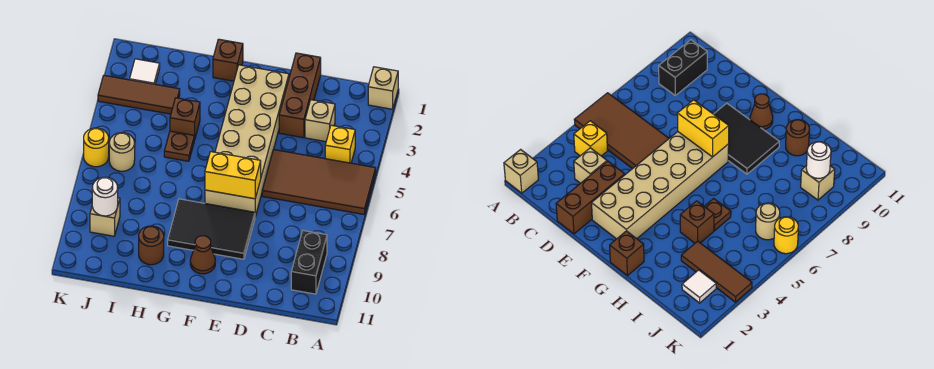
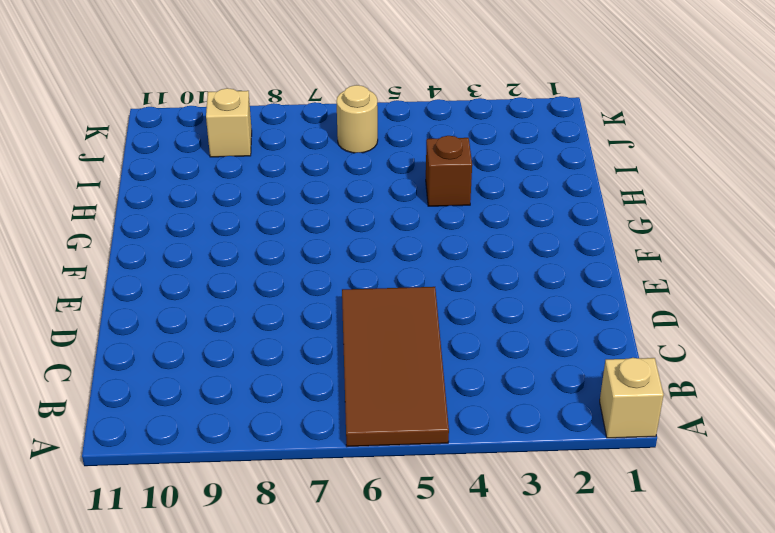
none -> yellow brick B4 level 1
none -> black brick B9:B10 level 1
none -> tan brick C3 level 1

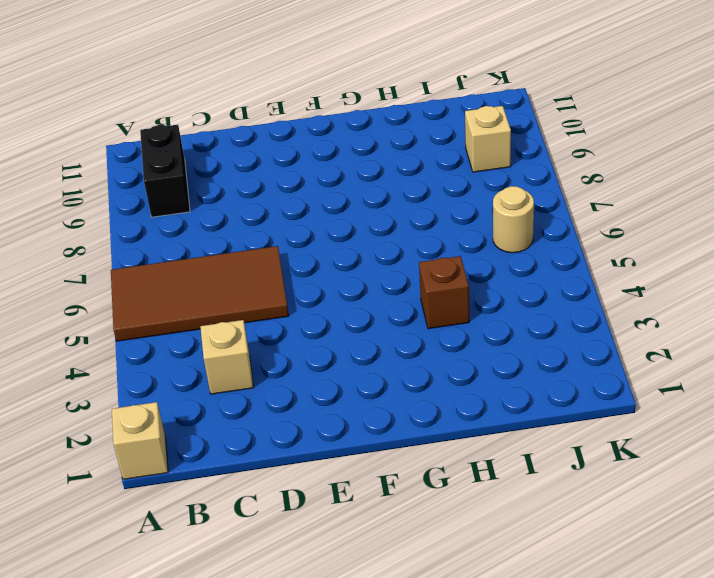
none -> yellow brick B4 level 1
none -> brown brick D1:D3 level 1
none -> tan brick E2:F7 level 1

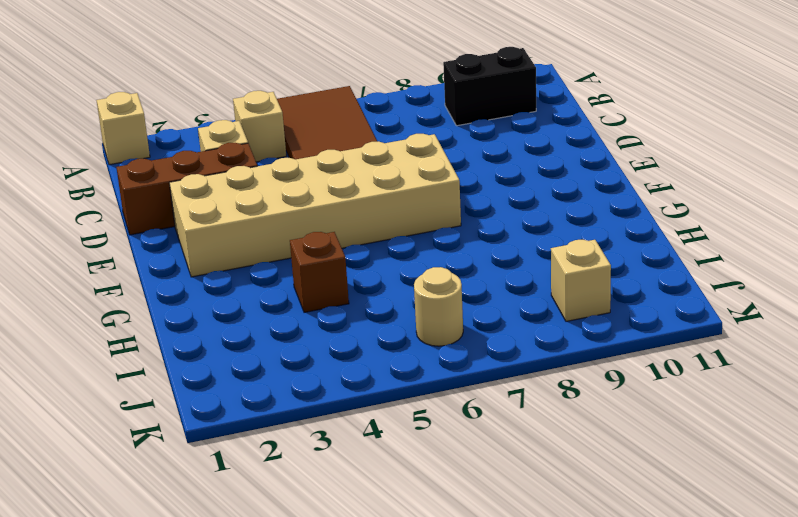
tan brick B4 level 1 -> yellow brick B4 level 1
none -> black tile E8:G9 level 1
none -> brown cone F10 level 1
none -> brown brick G1 level 1

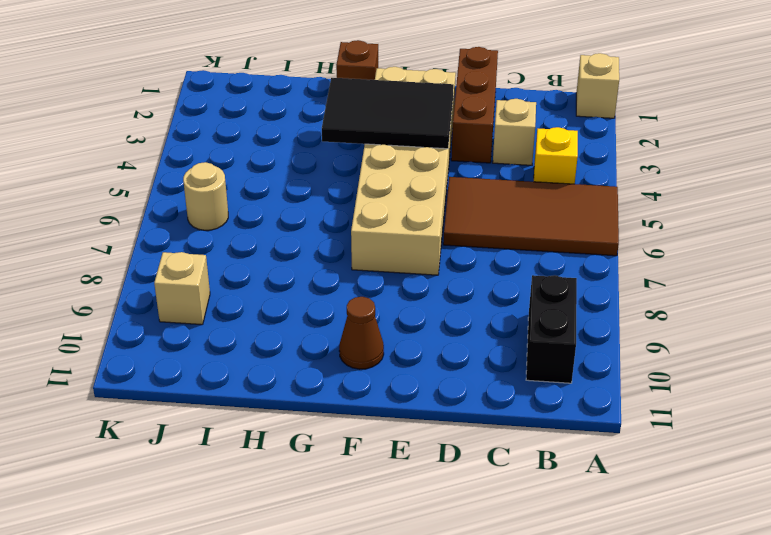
black tile E3:G4 level 2 -> black tile E8:G9 level 1
none -> brown brick H4 level 1
none -> brown plate H5 level 1
none -> brown round brick H10 level 1

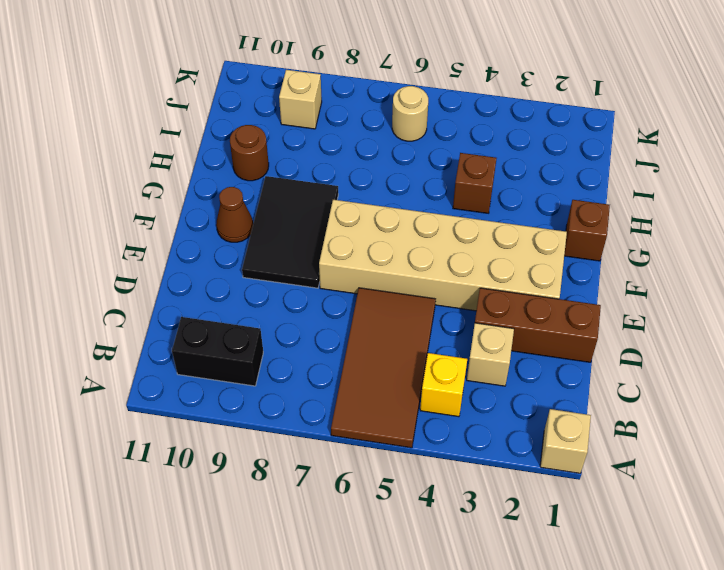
none -> brown plate H5 level 1
none -> brown tile I3:K3 level 1
none -> white tile J2 level 1

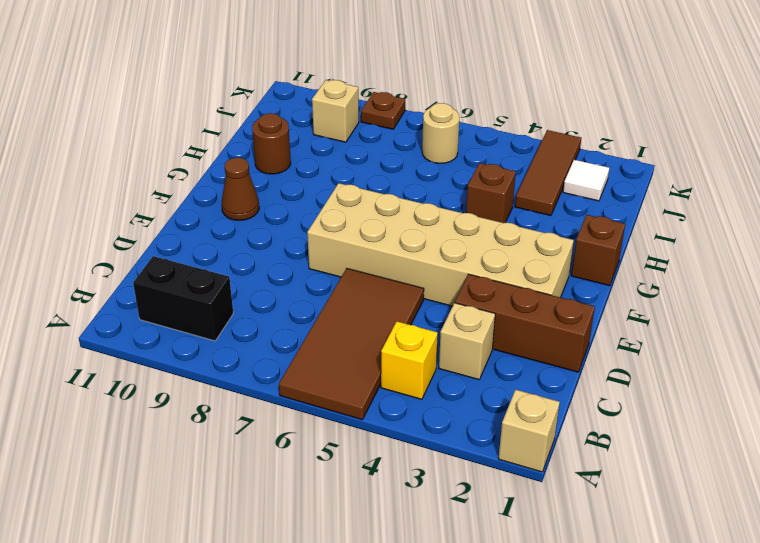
brown plate K8 level 1 -> brown plate H5 level 1
none -> black tile E8:G9 level 1
none -> yellow round brick K6 level 1
none -> yellow brick E7:F7 level 2

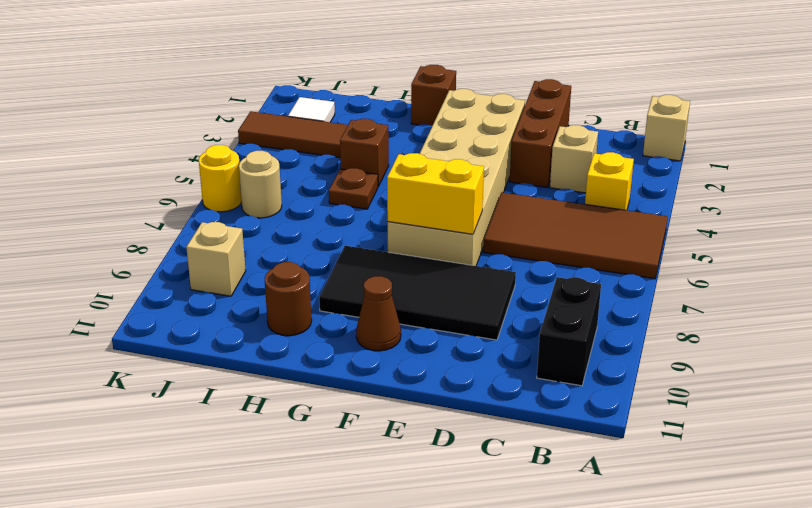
black tile D8:G9 level 1 -> black tile E8:G9 level 1
none -> white round brick J9 level 2

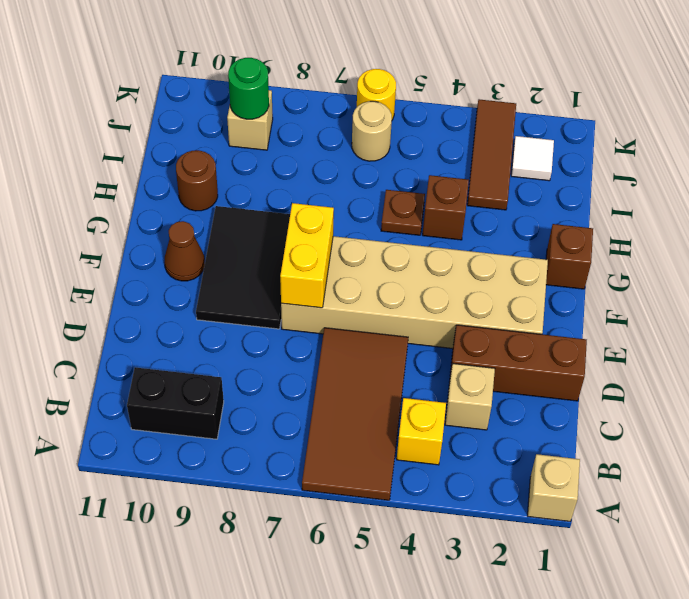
green round brick J9 level 2 -> white round brick J9 level 2

